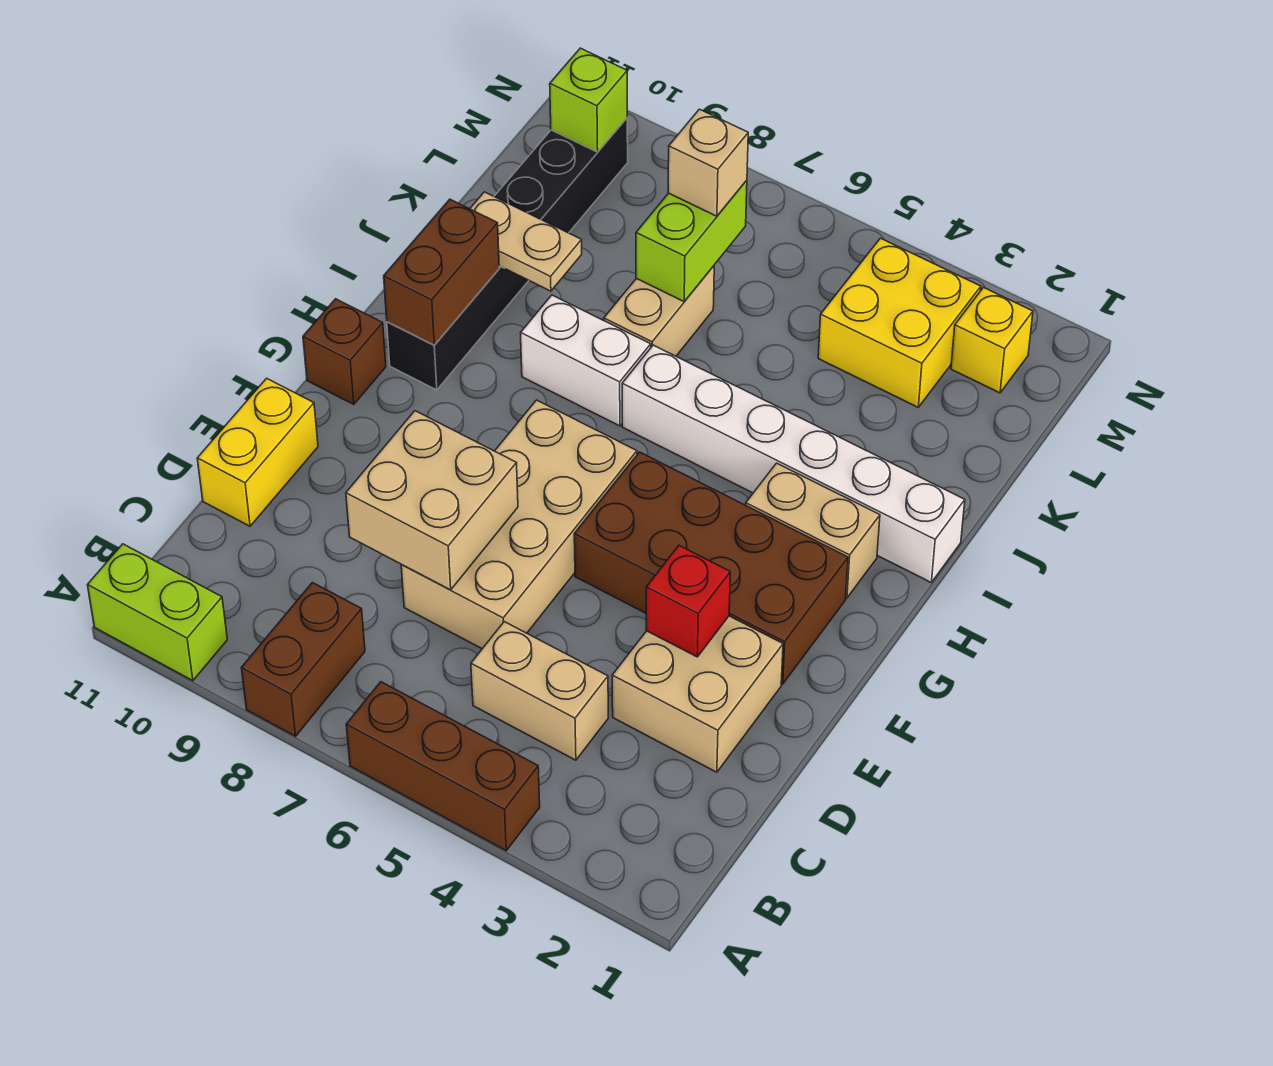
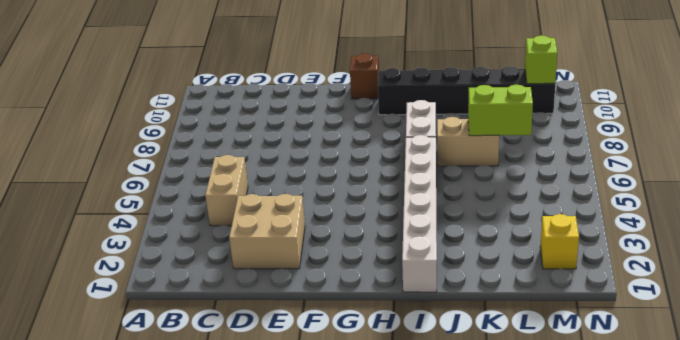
none -> brown brick A4:A6 level 1
none -> brown brick A8:B8 level 1
none -> lime brick A10:A11 level 1

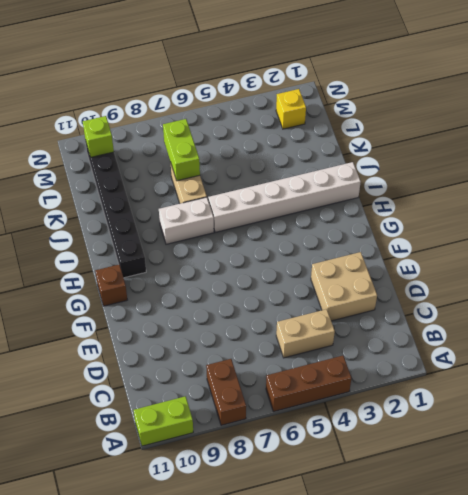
none -> tan brick D6:G7 level 1
none -> yellow brick D11:E11 level 1
none -> brown brick F2:G5 level 1

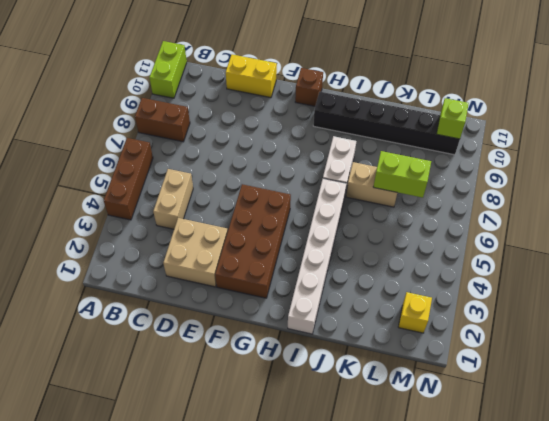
none -> tan brick D6:G7 level 1
none -> tan brick H2:H3 level 1
none -> yellow brick L3:M4 level 1

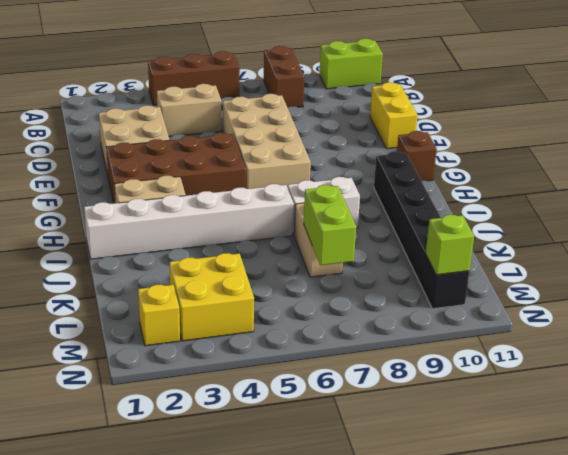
none -> tan brick D7:E8 level 2
none -> red brick E3 level 2
none -> brown brick H10:I10 level 2

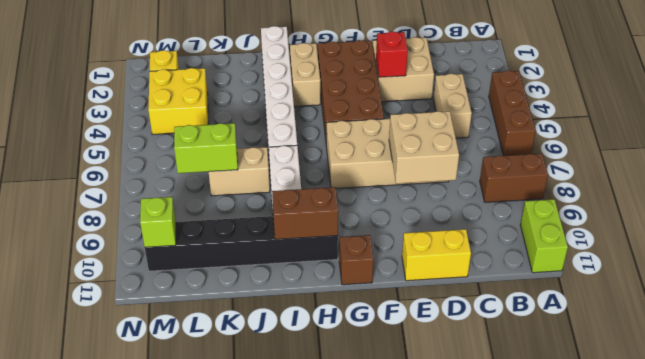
none -> tan plate J9:J10 level 2
none -> tan brick L7 level 3

